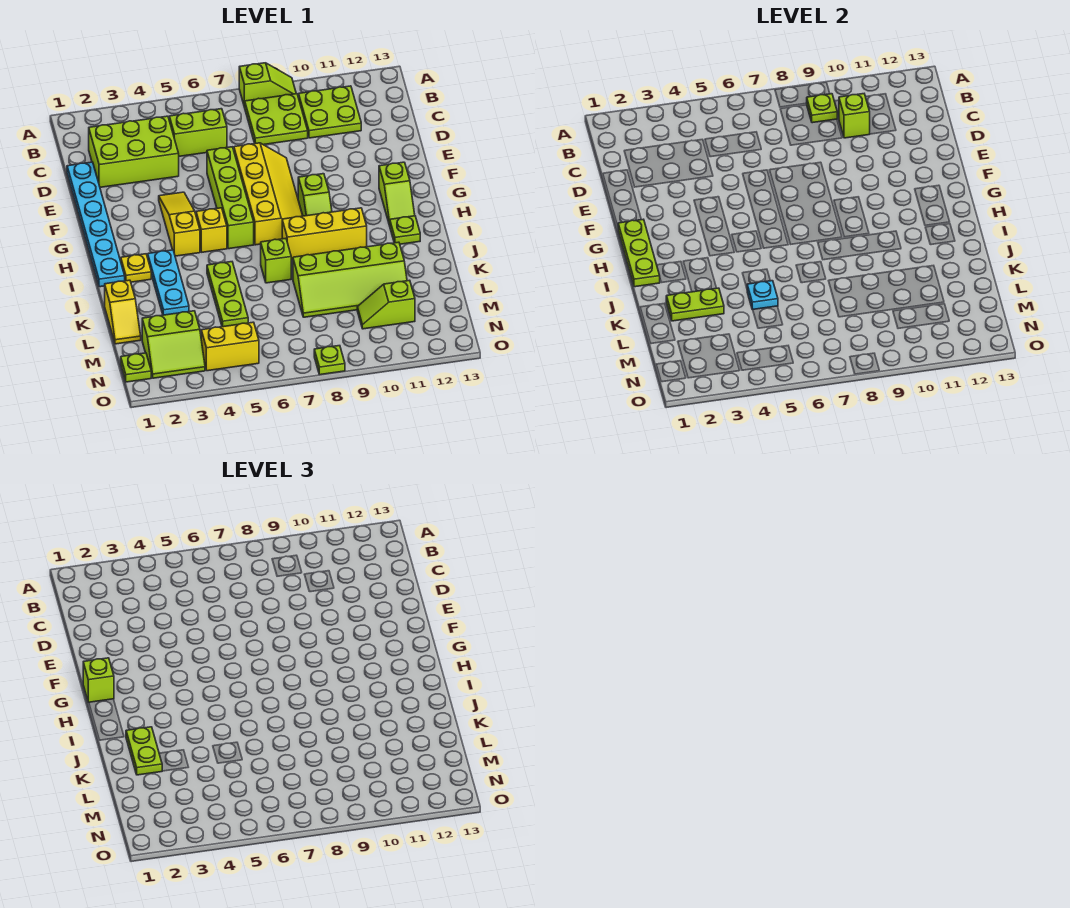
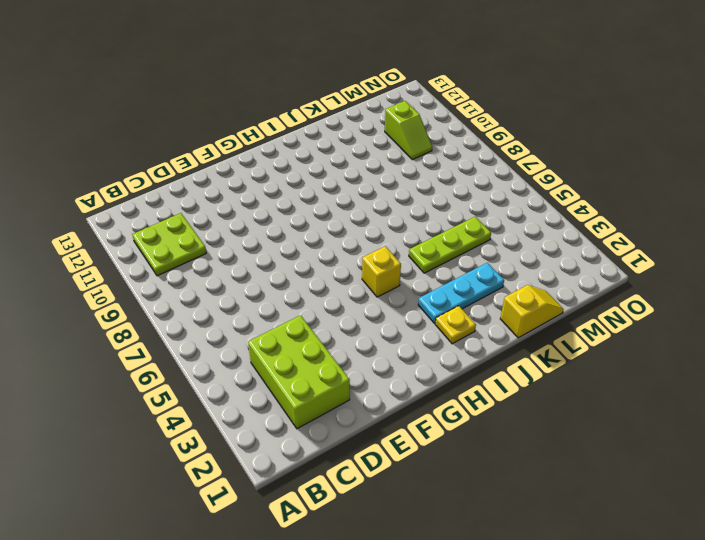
none -> lime slope A8:A9 level 1 top 8
none -> lime plate B8:C9 level 1
none -> lime brick C5:C6 level 1
none -> cyan plate D1:I1 level 1

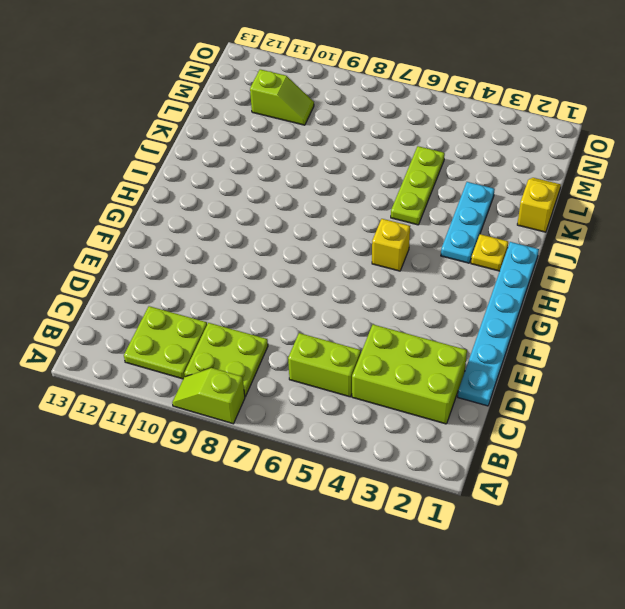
none -> lime brick E6:H6 level 1
none -> yellow slope E7:H8 level 1 top 7
none -> yellow slope F4:H4 level 1 top H
none -> lime slope G9:H9 level 1 top G

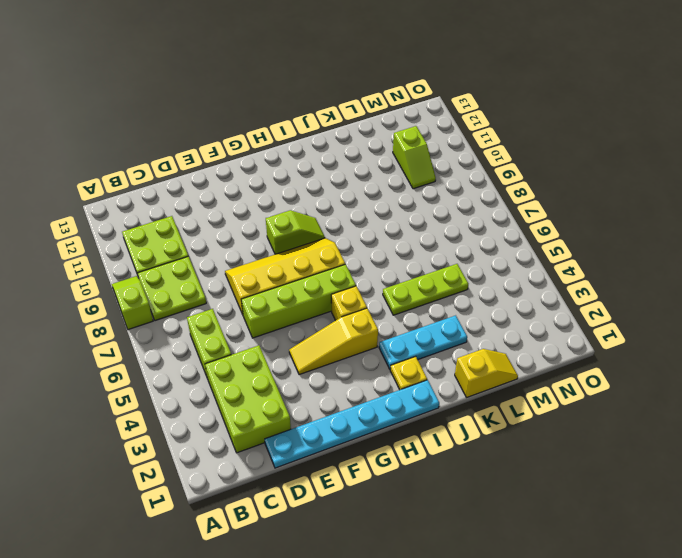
none -> lime slope G12:H12 level 1 top G
none -> yellow brick I8:I10 level 1
none -> lime plate I12 level 1
none -> lime brick J7 level 1

